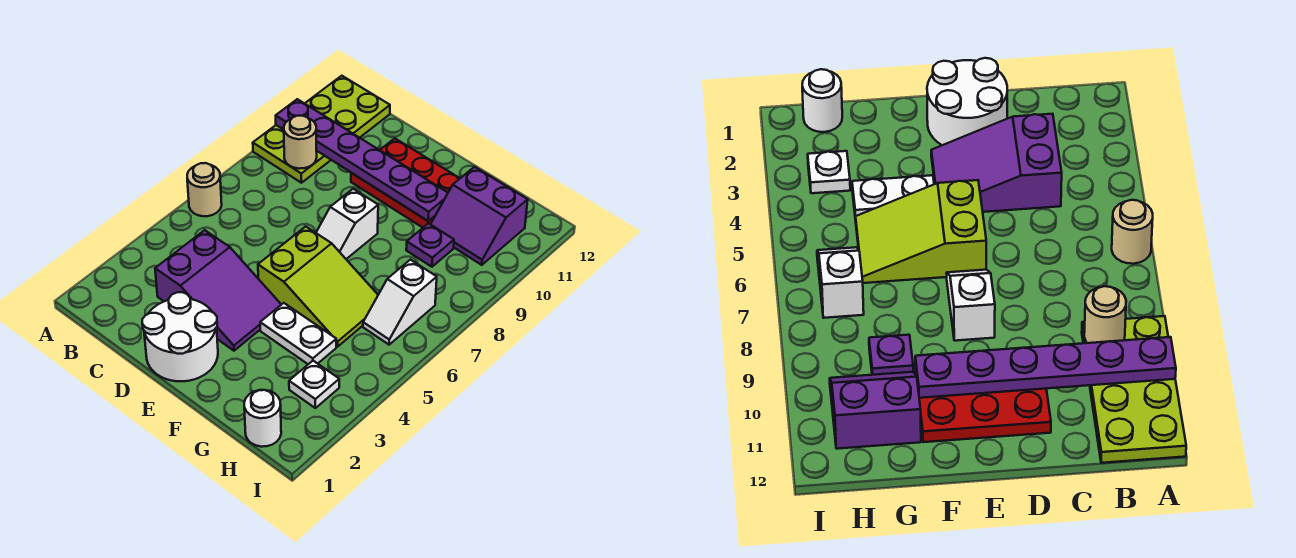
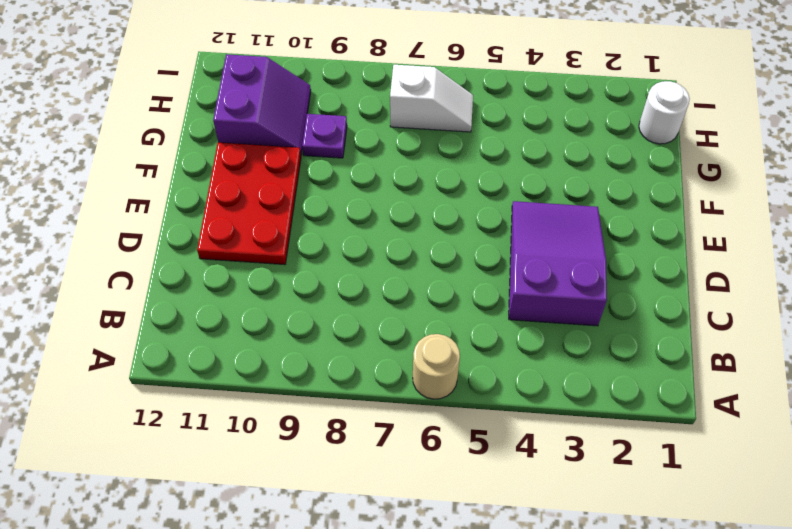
none -> lime plate A9:B12 level 1
none -> white round brick D1:E2 level 1
none -> lime slope E5:G6 level 1 top E

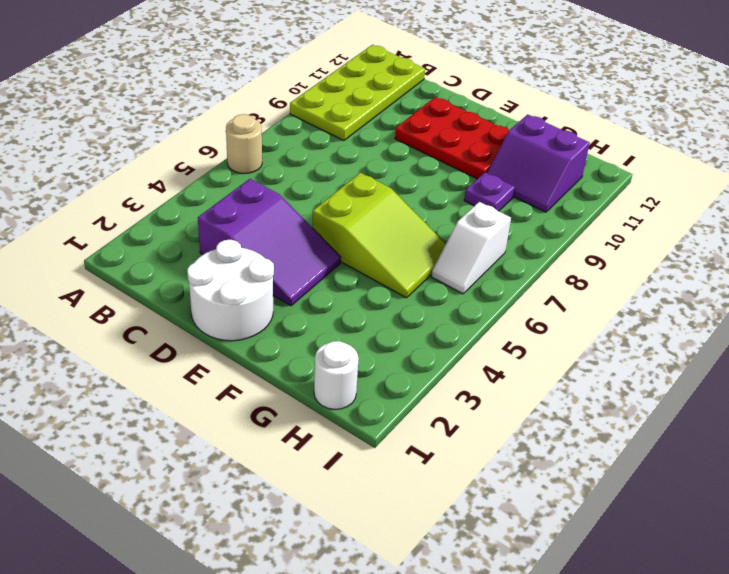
none -> white slope E7:E8 level 1 top 8
none -> white plate F4:G4 level 1
none -> white plate H3 level 1

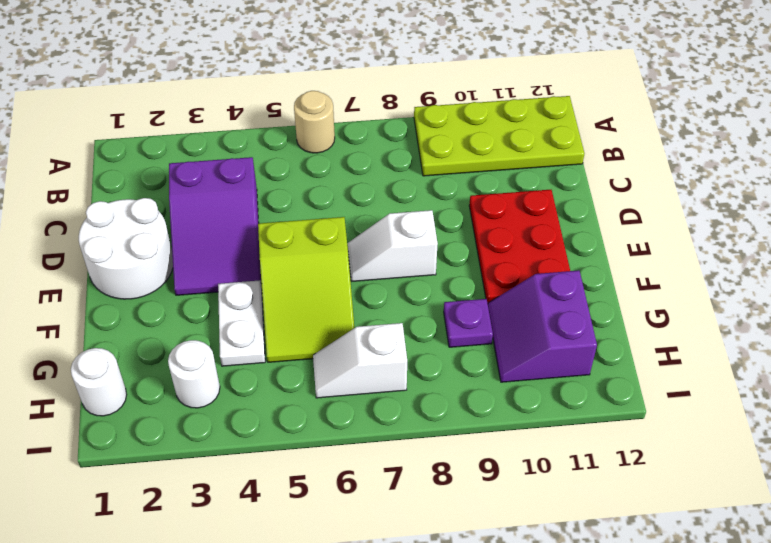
white round brick H3 level 1 -> white plate H3 level 1
none -> purple plate A10:F10 level 2
none -> tan round brick B9 level 2

